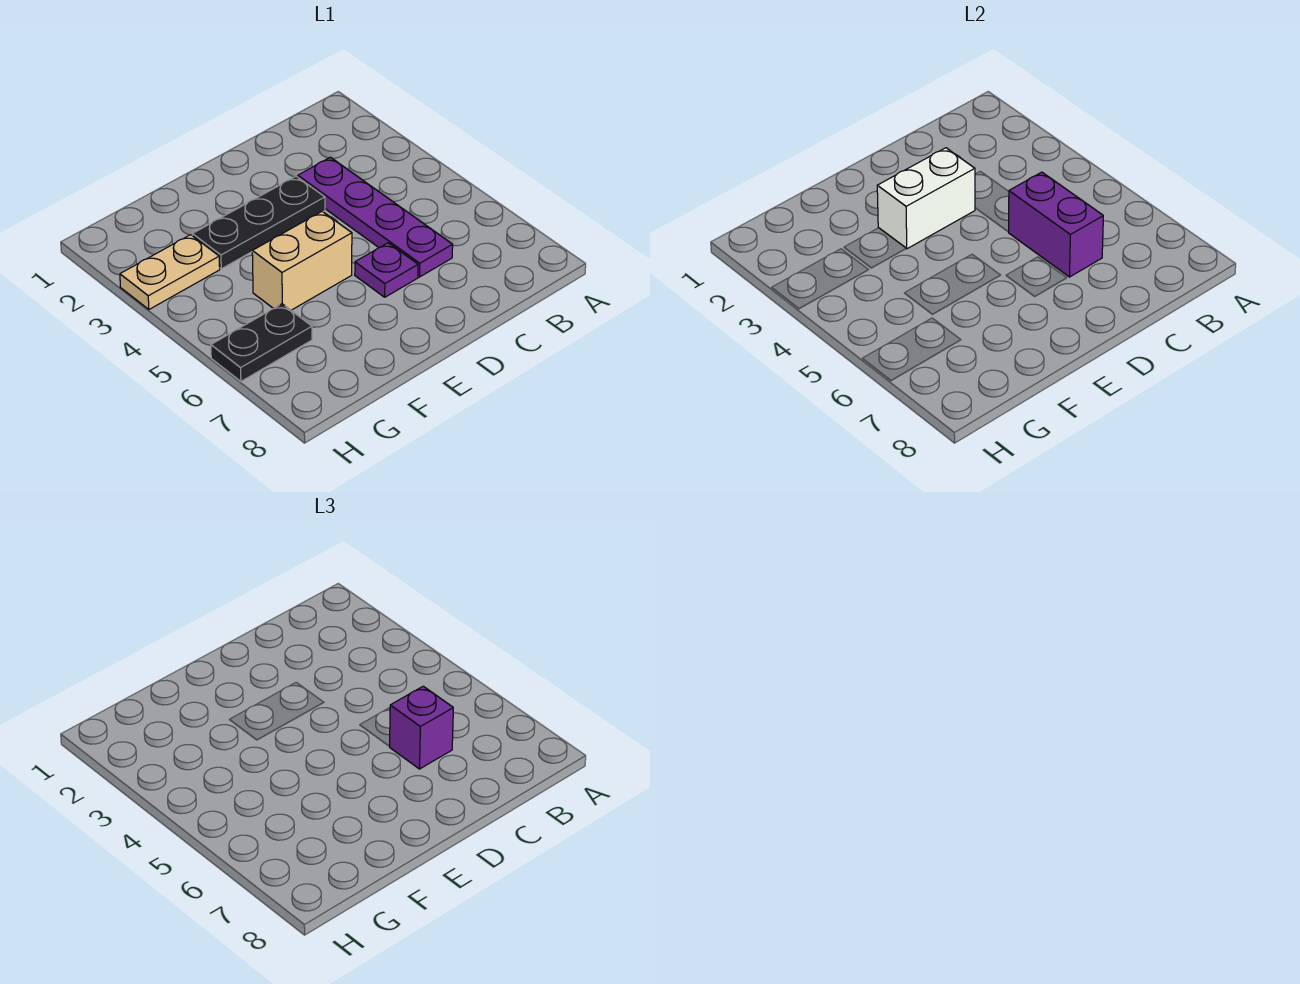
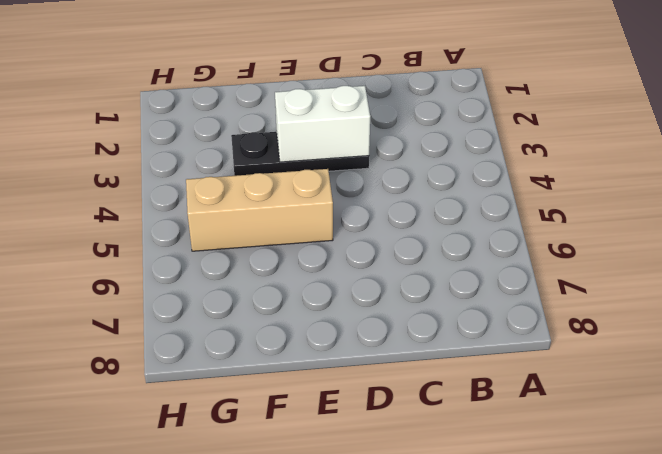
tan brick E5:G5 level 1 -> tan brick E5:F5 level 1
none -> purple plate C3:C6 level 1
none -> purple plate D6 level 1

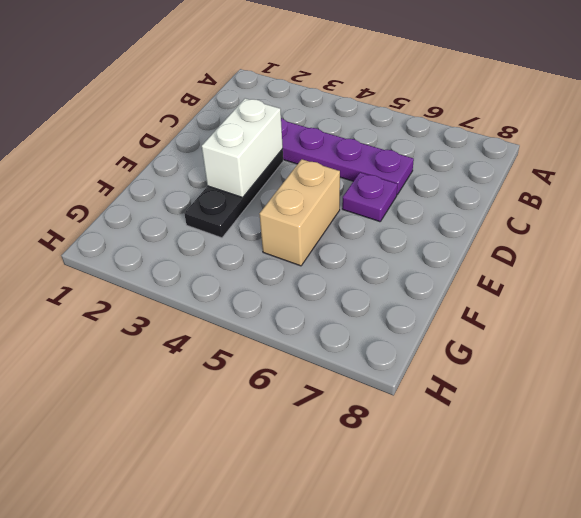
none -> tan plate G3:H3 level 1
none -> black plate G6:H6 level 1

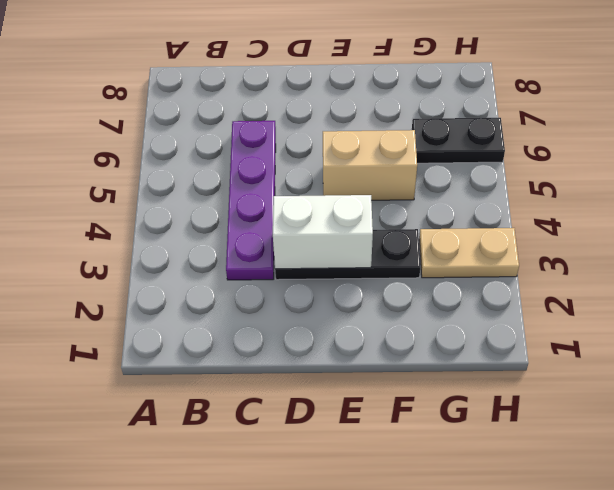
none -> purple plate D6 level 1
none -> purple brick C5:C6 level 2

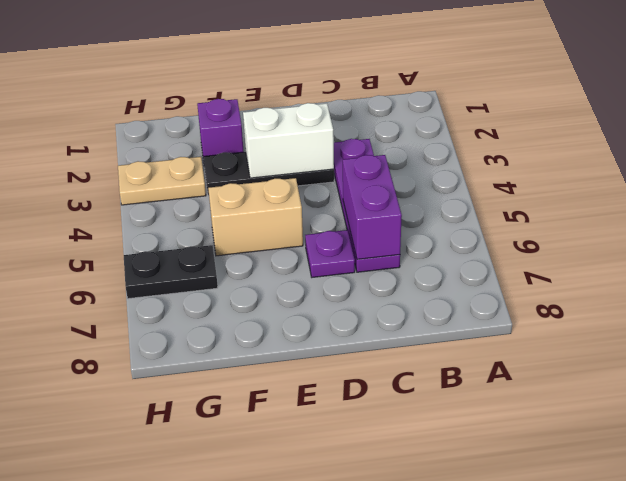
purple brick F2 level 1 -> purple brick C6 level 3

